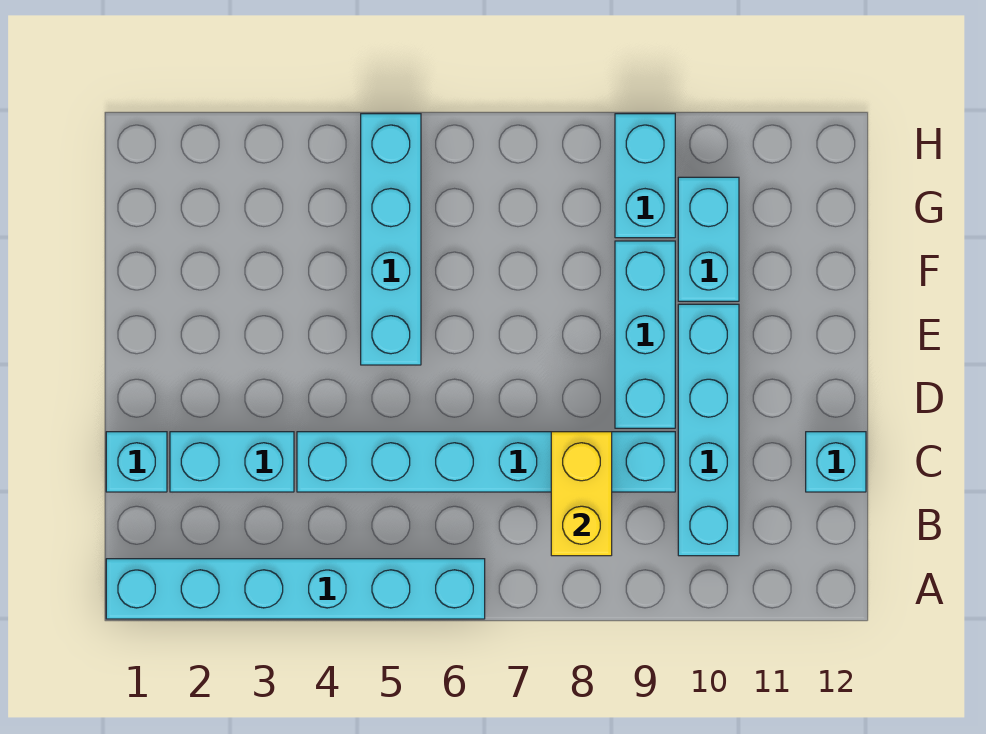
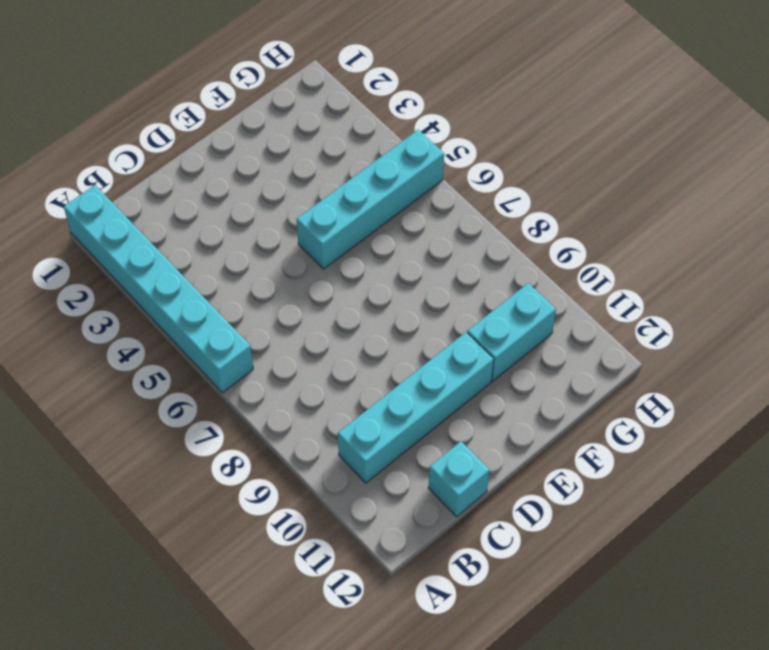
none -> cyan brick C1 level 1
none -> cyan brick C2:C3 level 1

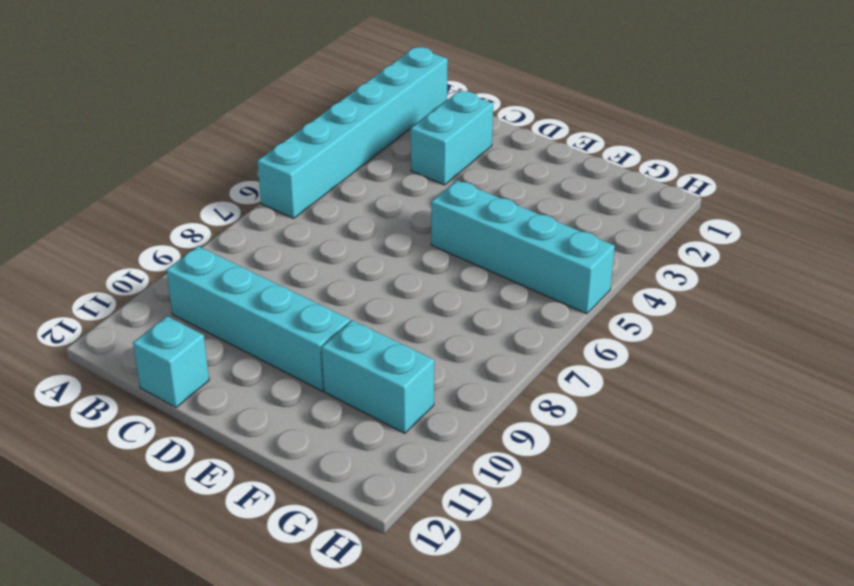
none -> cyan brick C1 level 1
none -> cyan brick C4:C9 level 1

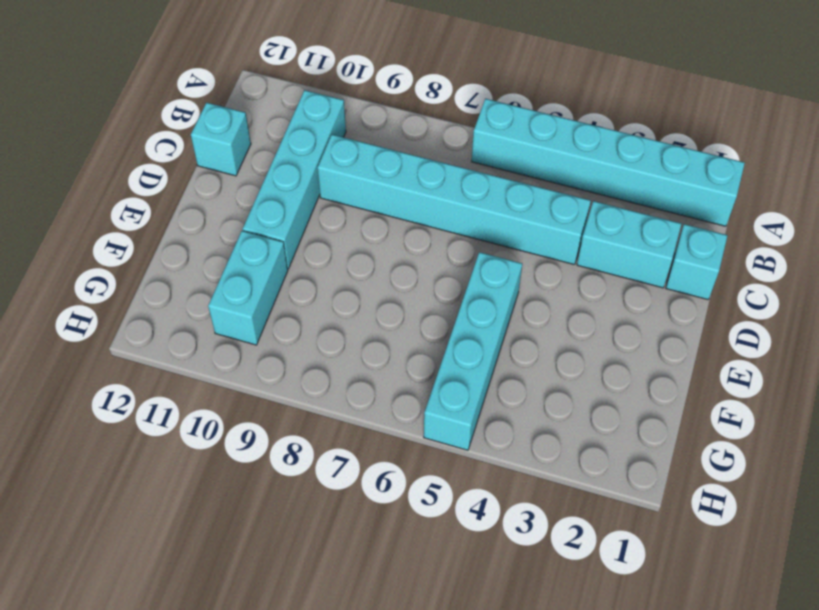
none -> cyan brick D9:F9 level 1
none -> cyan brick G9:H9 level 1

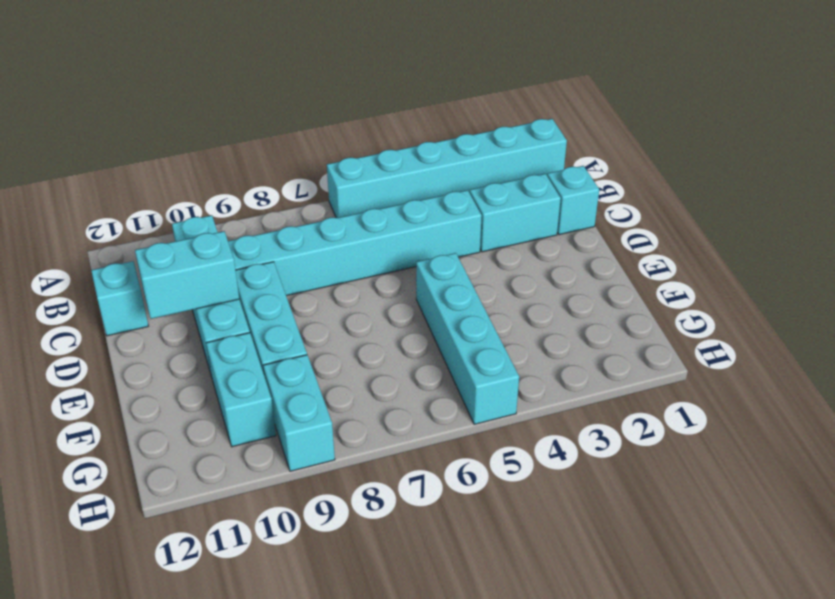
cyan brick D10:D11 level 2 -> none
none -> yellow brick B8:C8 level 2

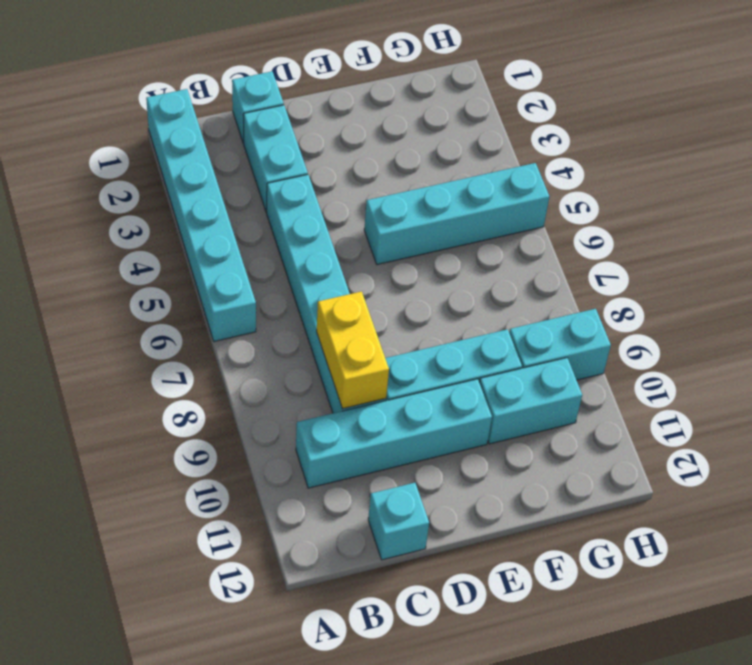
yellow brick C8:C9 level 2 -> yellow brick B8:C8 level 2

